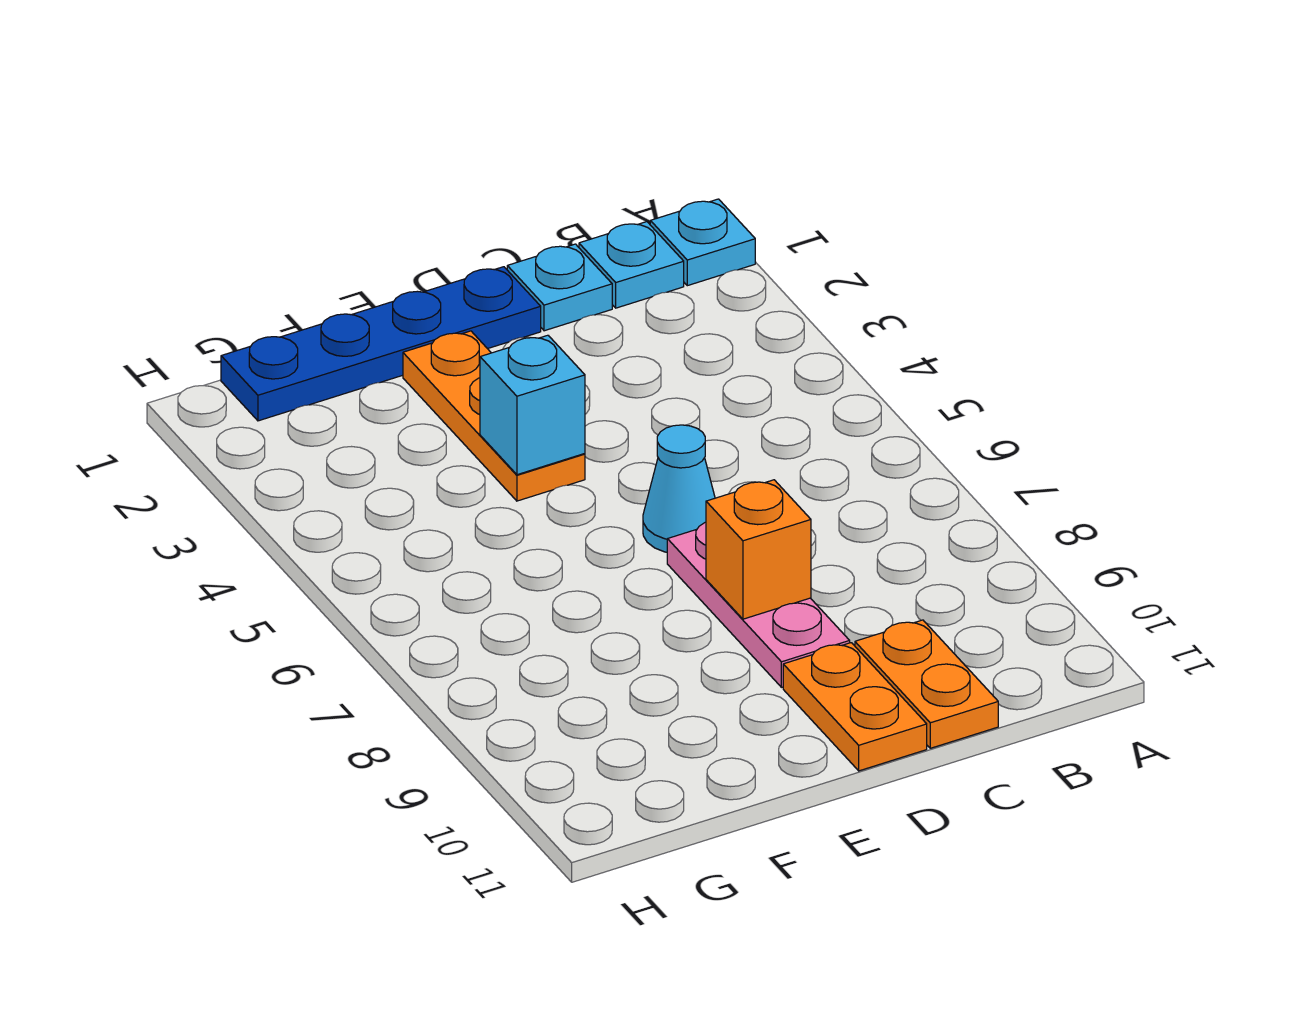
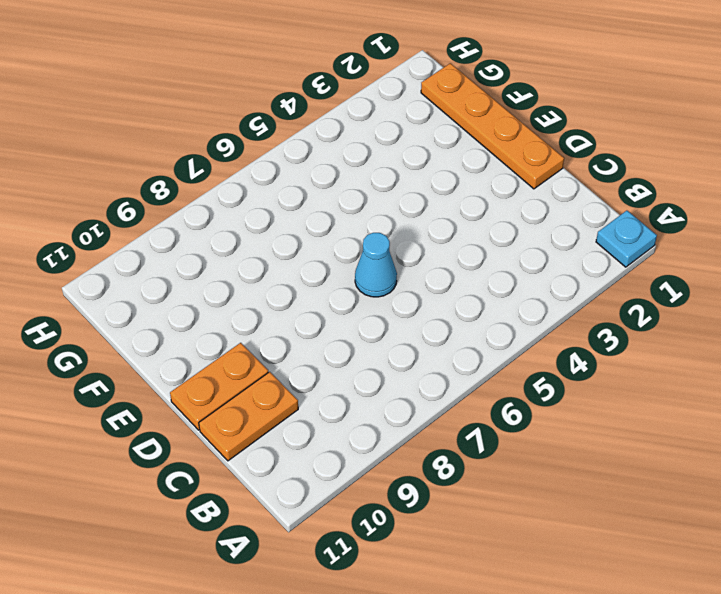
orange plate D1:G1 level 1 -> blue plate D1:G1 level 1
none -> cyan plate B1 level 1
none -> cyan plate C1 level 1

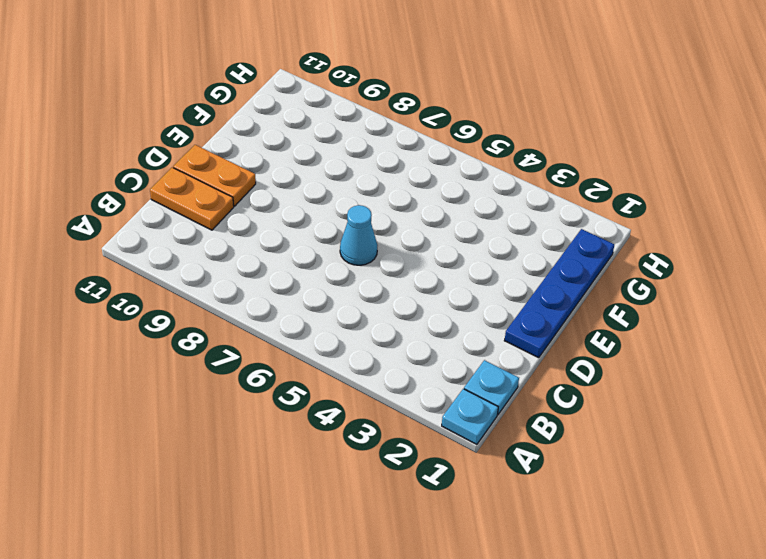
none -> cyan plate C1 level 1
none -> pink plate D7:D9 level 1

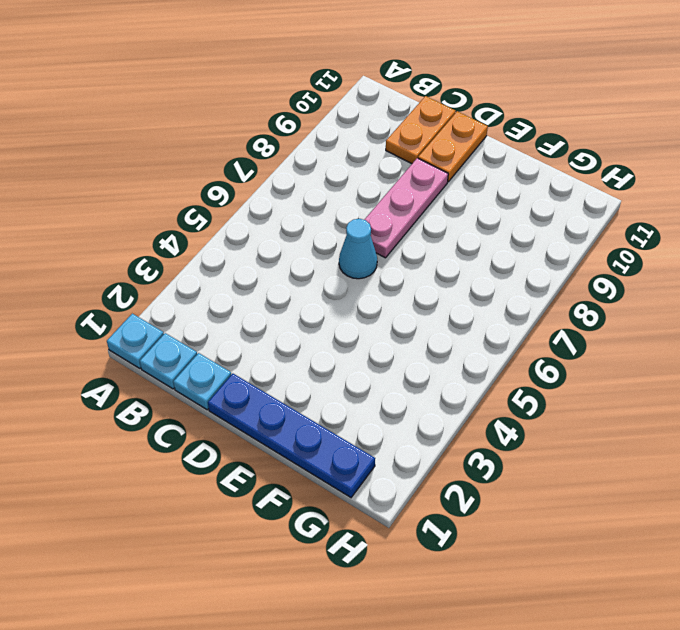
none -> orange plate E2:E4 level 1
none -> orange brick D8 level 2

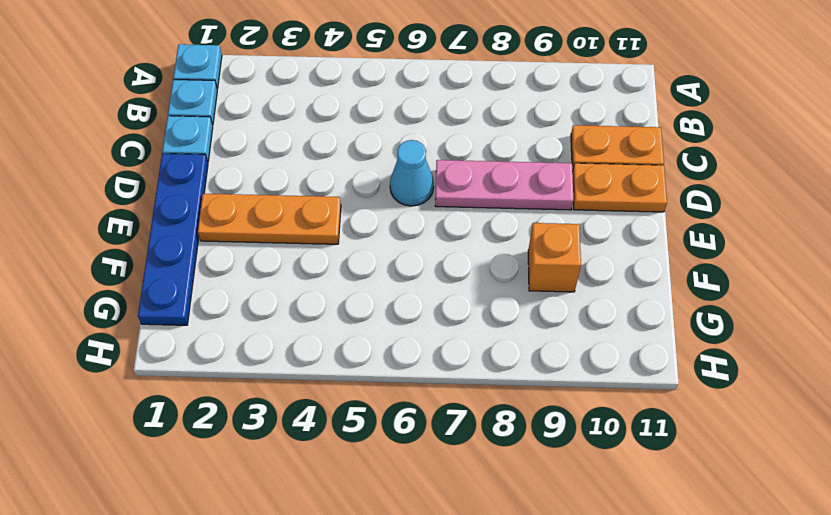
orange brick F9 level 1 -> orange brick D8 level 2
none -> cyan brick E4 level 2

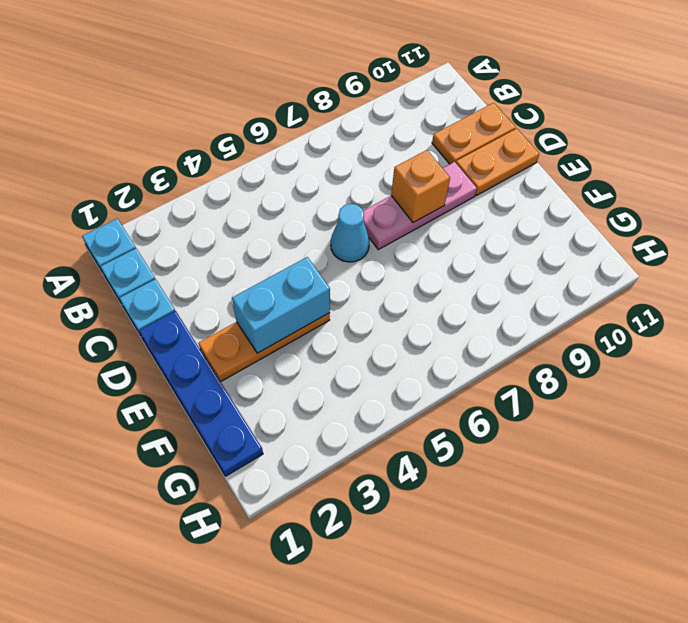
cyan brick E3:E4 level 2 -> cyan brick E4 level 2

